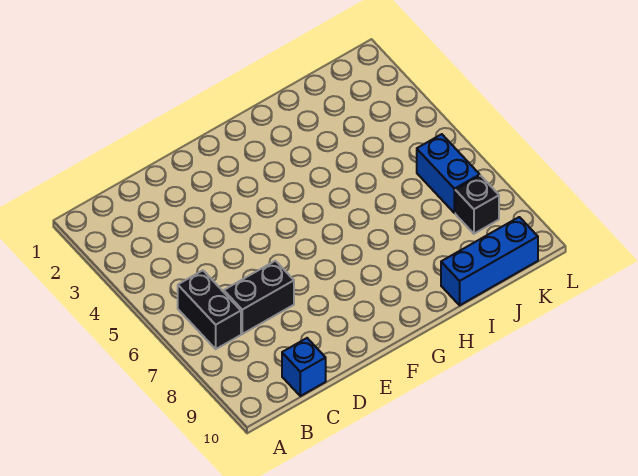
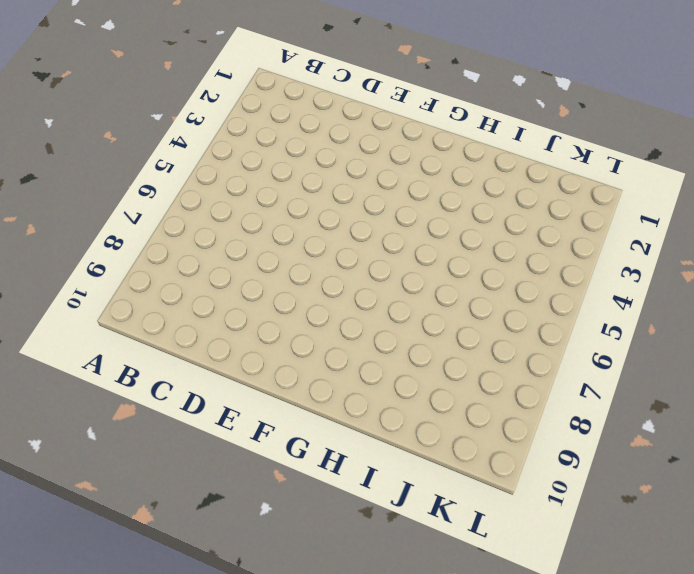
none -> black brick B6:B7 level 1
none -> black brick C7:D7 level 1

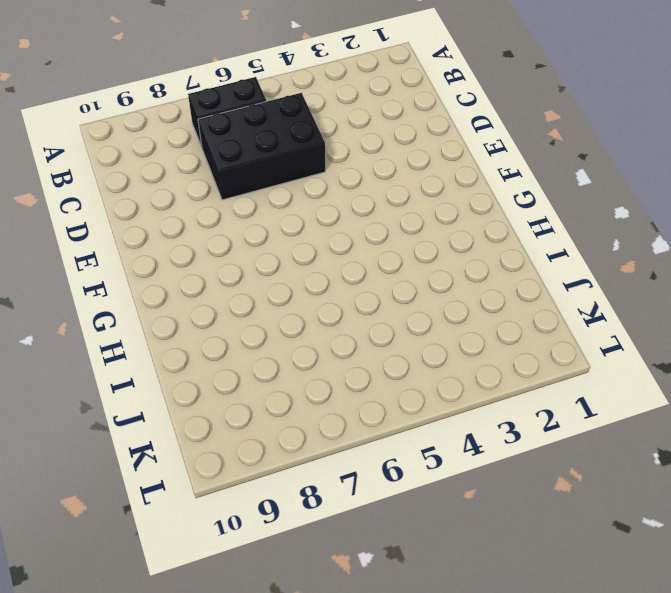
black brick C5:D7 level 1 -> black brick C7:D7 level 1
none -> blue brick C10 level 1
none -> blue brick I10:K10 level 1

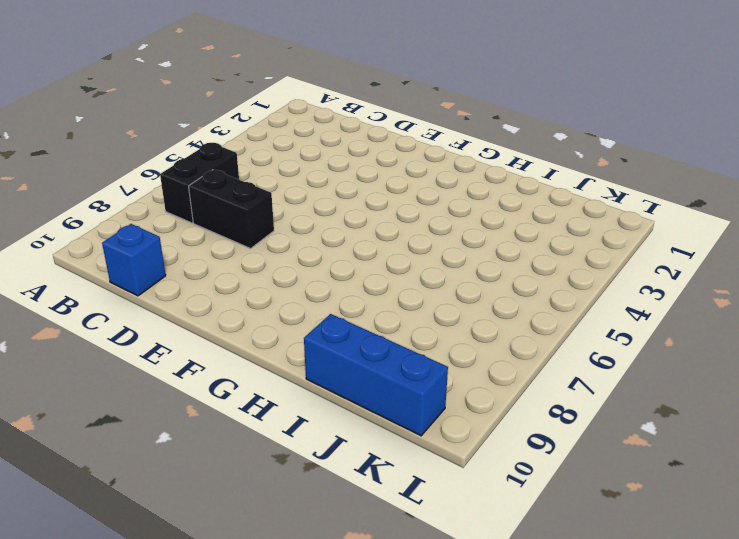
none -> blue brick K6:K7 level 1
none -> black brick K8 level 1

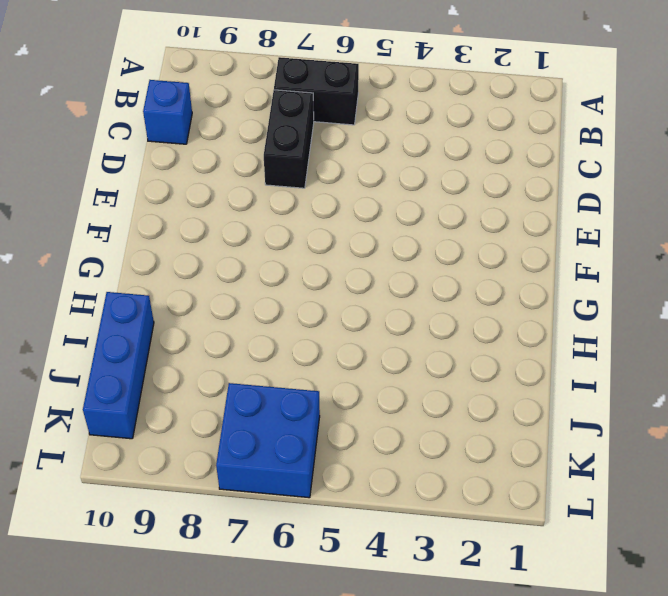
blue brick K6:L7 level 1 -> blue brick K6:K7 level 1
none -> black brick K8 level 1

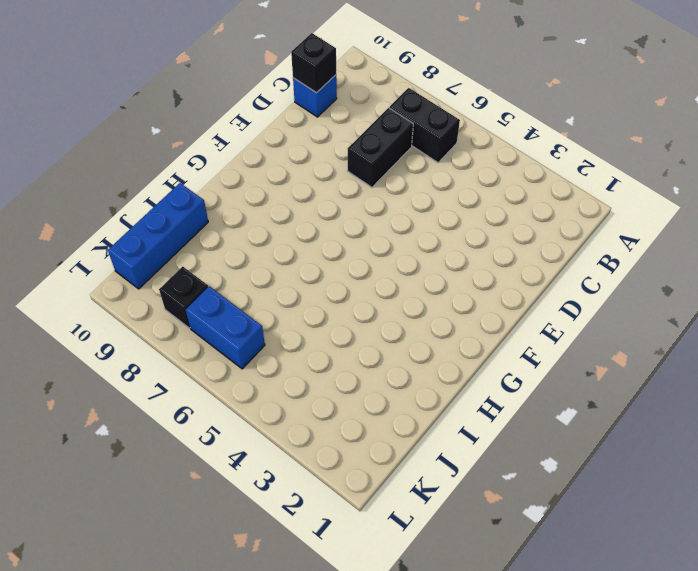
black brick C10 level 2 -> none

